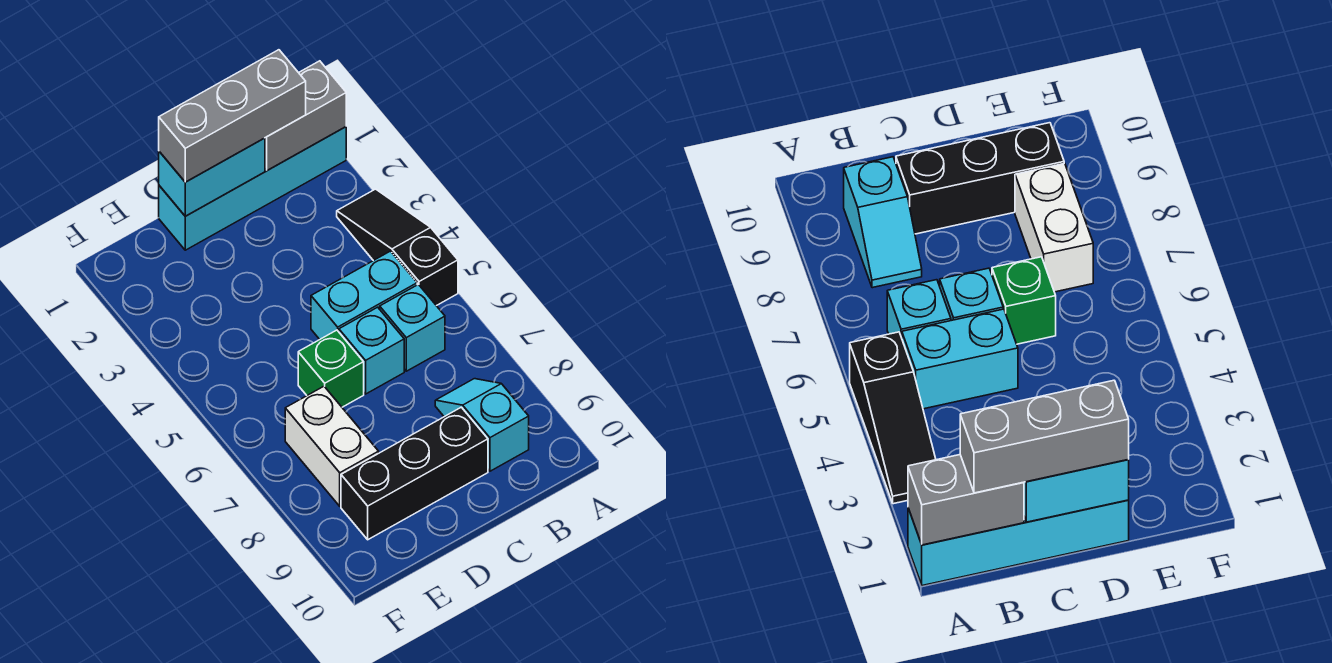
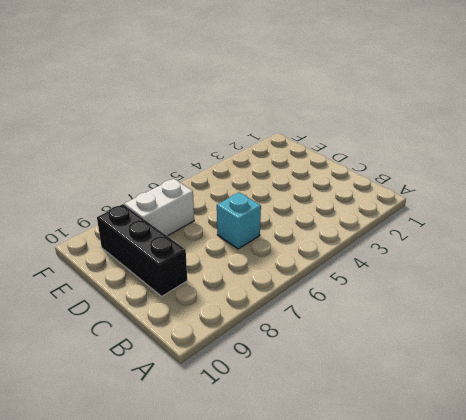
none -> cyan brick A1:D1 level 1
none -> black slope A3:A5 level 1 top 5
none -> cyan brick B5:C5 level 1

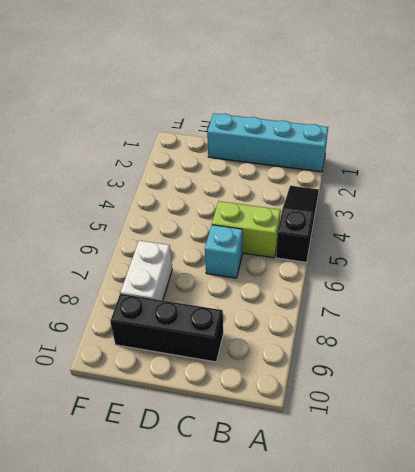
lime brick B5:C5 level 1 -> cyan brick B5:C5 level 1
none -> cyan brick B6 level 1
none -> cyan slope B8:B9 level 1 top 9
none -> green brick D6 level 1

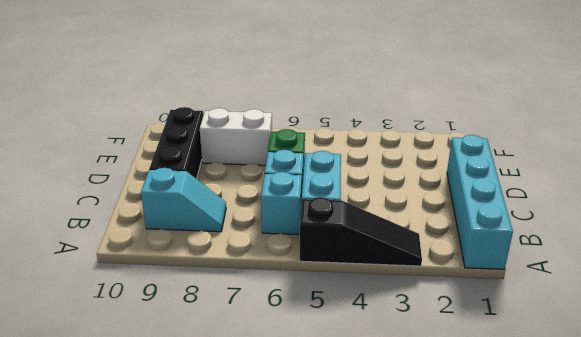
none -> grey brick A1:B1 level 2
none -> cyan brick C1:D1 level 2
none -> grey brick B1:D1 level 3

